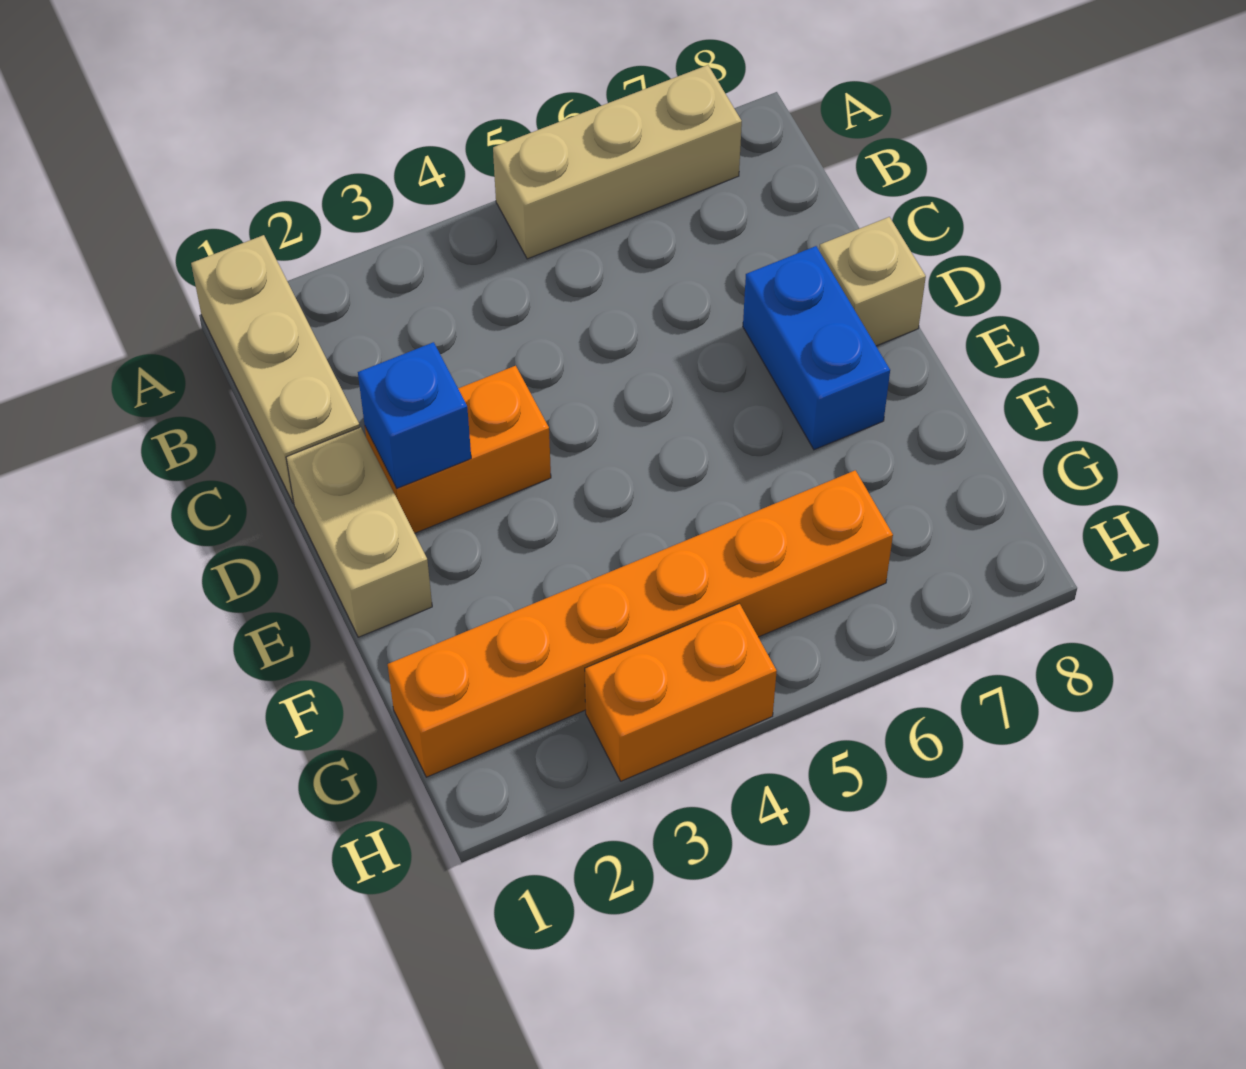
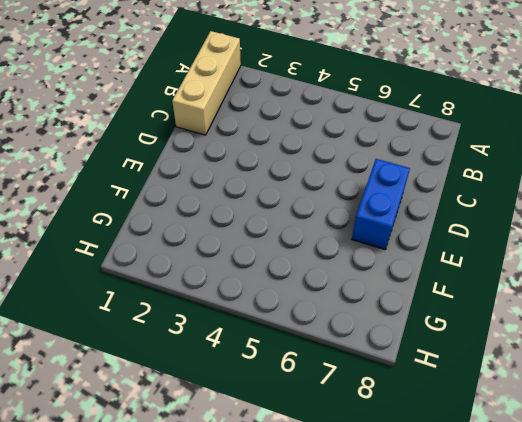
none -> tan brick A5:A7 level 1
none -> tan brick D1:E1 level 1

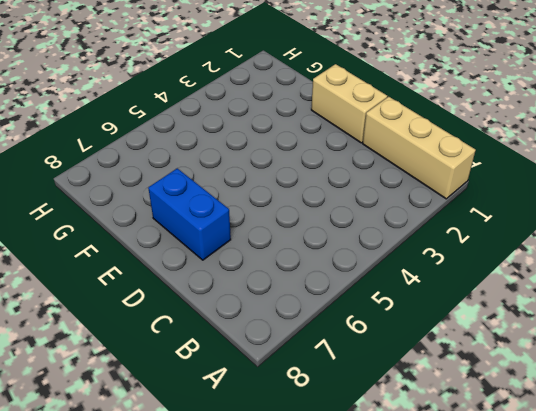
none -> tan brick A5:A7 level 1
none -> orange brick D2:D3 level 1

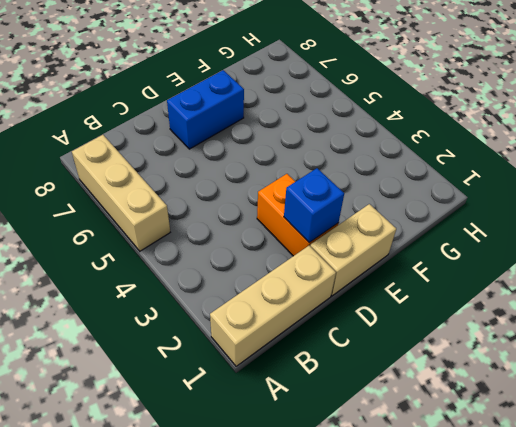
none -> tan brick D8 level 1
none -> orange brick G1:G6 level 1

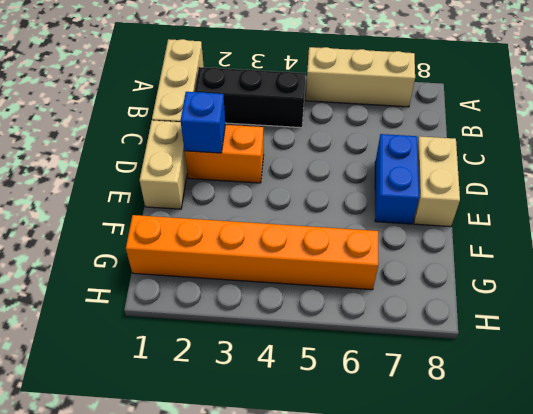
black brick B2:B4 level 1 -> none
tan brick D8:E8 level 1 -> tan brick D8 level 1
none -> orange brick H3:H4 level 1

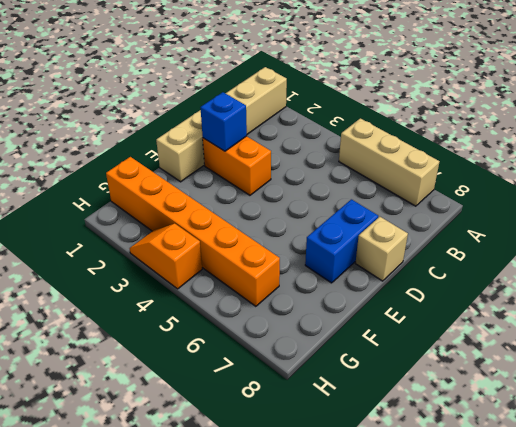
orange slope H3:H4 level 1 top 4 -> orange brick H3:H4 level 1

